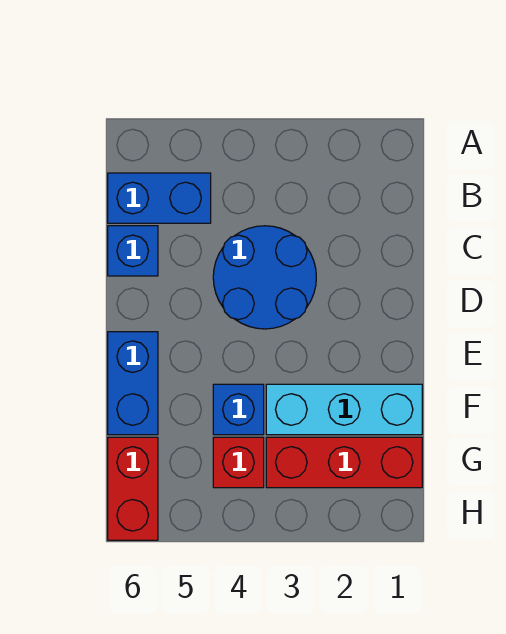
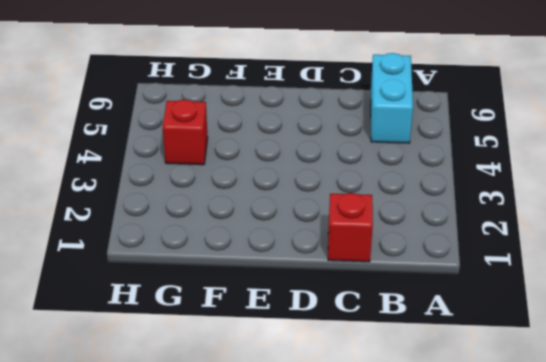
cyan brick B5:B6 level 1 -> blue brick B5:B6 level 1
red brick C1 level 1 -> none
none -> blue round brick C3:D4 level 1
none -> blue brick C6 level 1

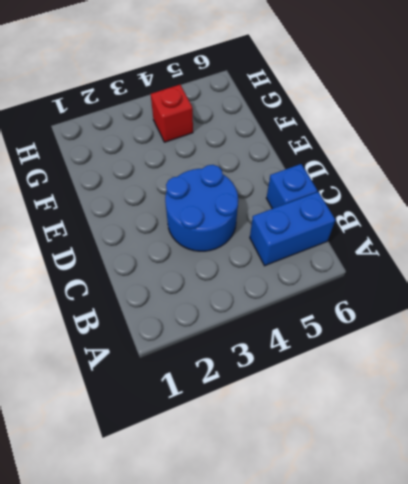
none -> blue brick E6:F6 level 1
none -> cyan brick F1:F3 level 1

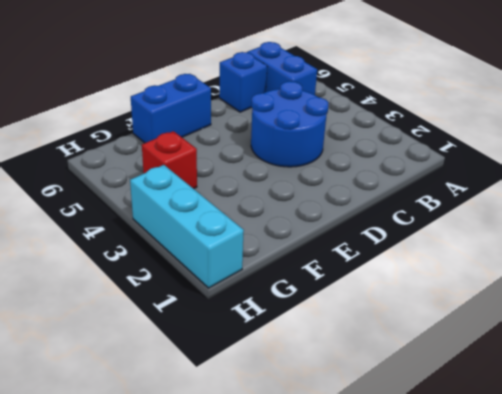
cyan brick H1:H3 level 1 -> cyan brick F1:F3 level 1
none -> blue brick F4 level 1
none -> red brick G1:G3 level 1

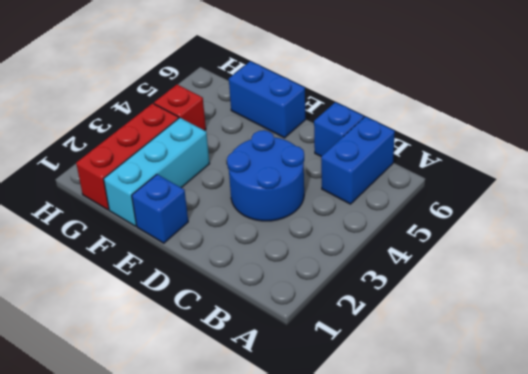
blue brick E1 level 1 -> blue brick F4 level 1
none -> red brick G6:H6 level 1

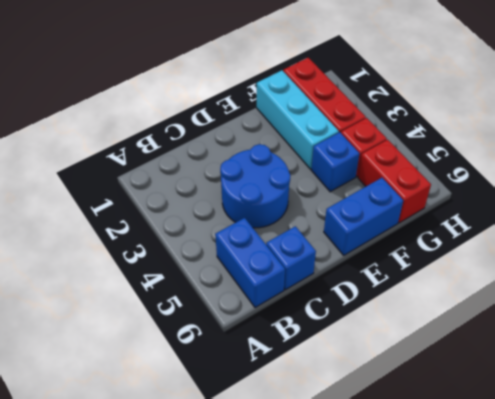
red brick G5:G6 level 1 -> red brick G6:H6 level 1

